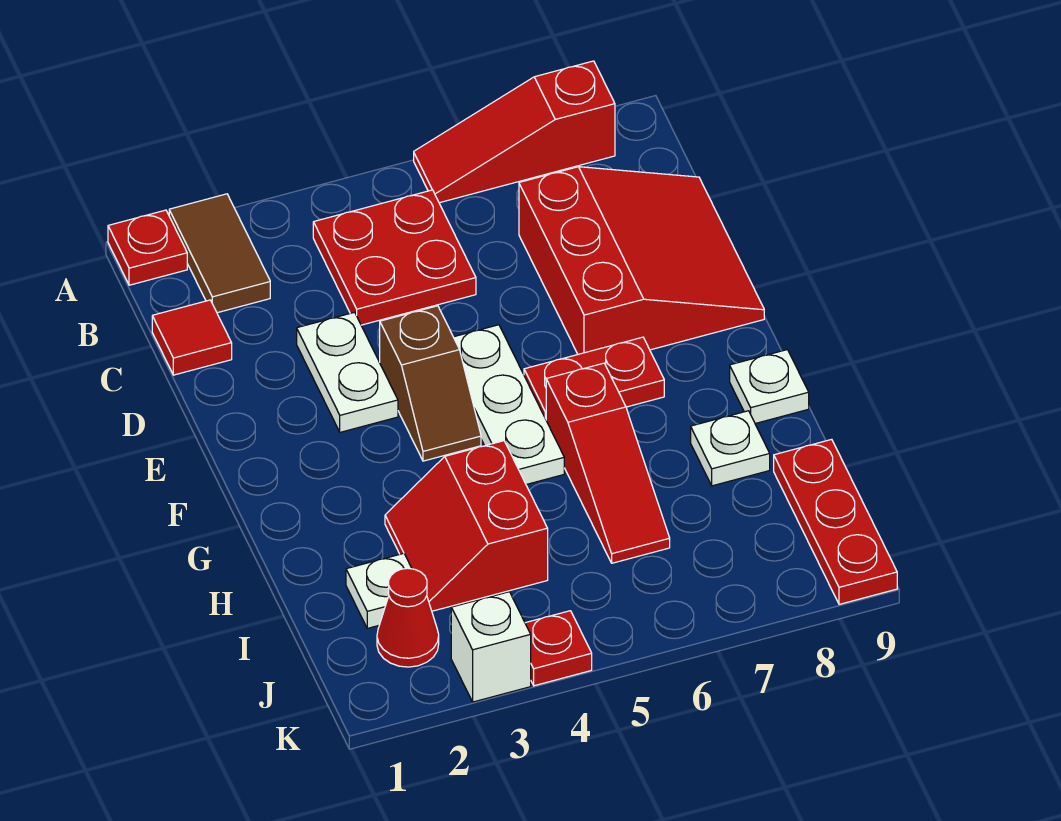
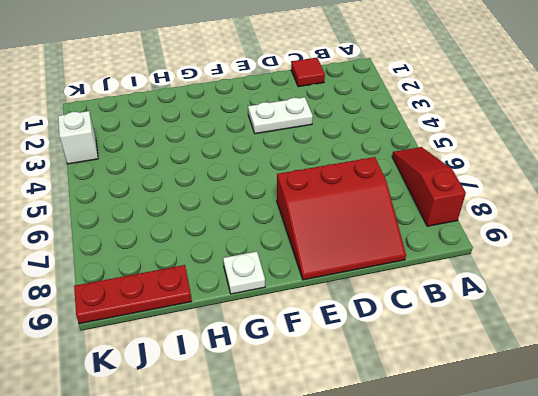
none -> red plate A1 level 1
none -> brown tile A2:B2 level 1
none -> red plate B4:C5 level 1

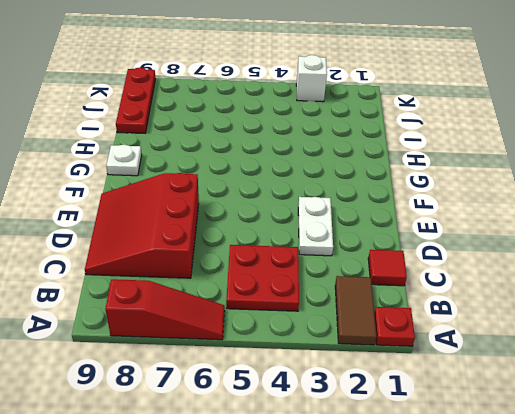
none -> brown slope E4:F4 level 1 top E
none -> white plate E5:G5 level 1
none -> red plate F6:F7 level 1

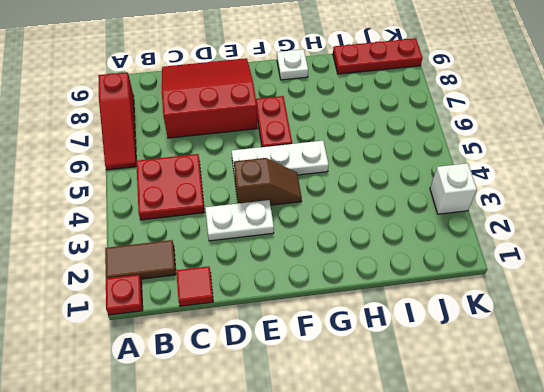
none -> red slope G6:I6 level 1 top G
none -> red slope H3:I4 level 1 top 4
none -> white plate H8 level 1

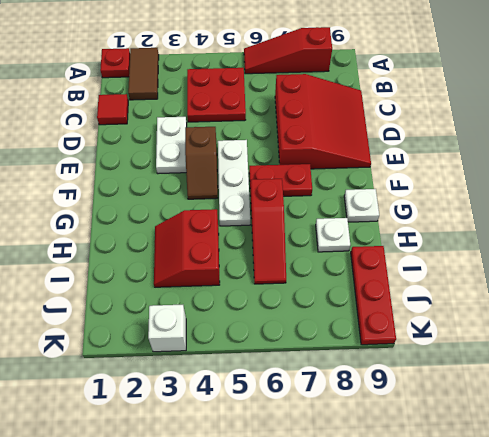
none -> white plate I2 level 1
none -> red cone J2 level 1
none -> red plate K4 level 1

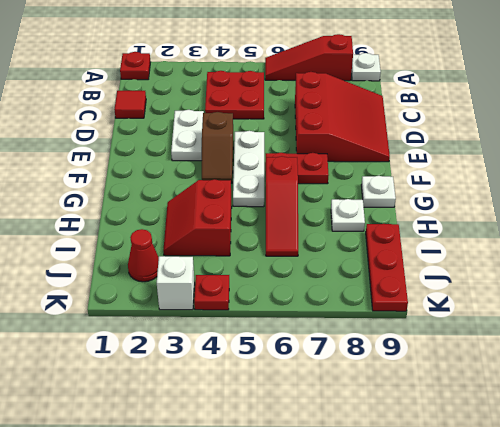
white plate A9 level 1 -> white plate I2 level 1
none -> brown tile A2:B2 level 1

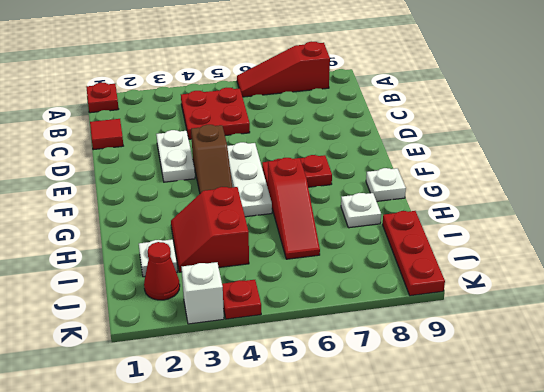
none -> brown tile A2:B2 level 1
none -> red slope C7:E9 level 1 top 7

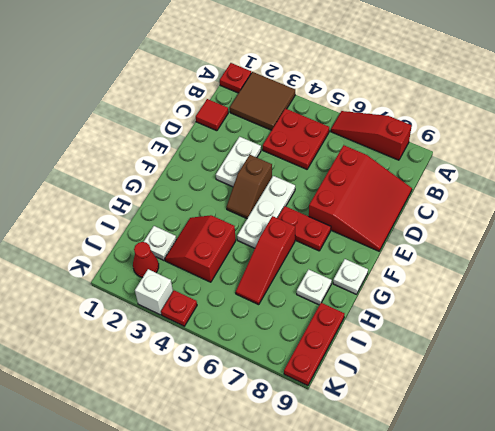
brown tile A2:B3 level 1 -> brown tile A2:B2 level 1

